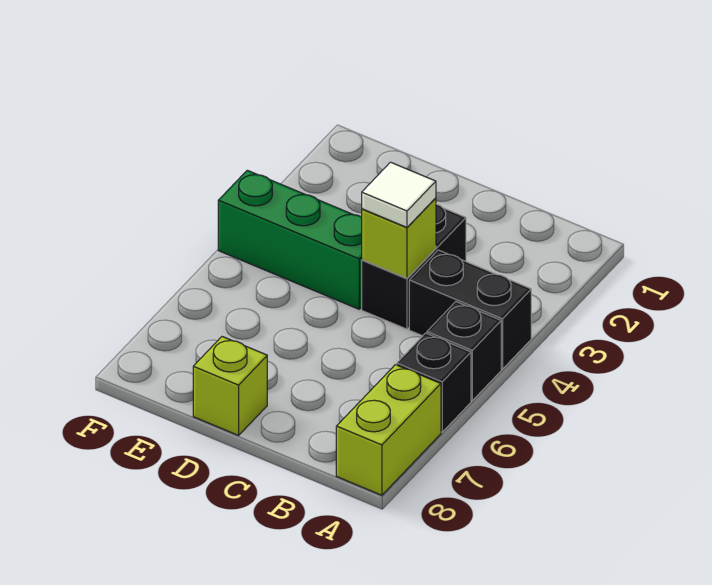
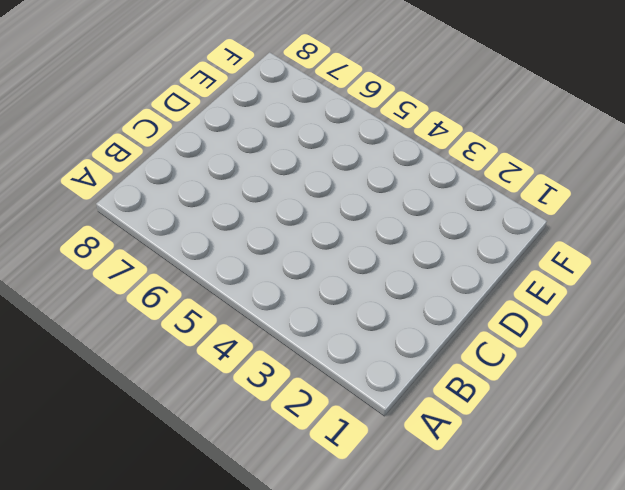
none -> black brick A4:B4 level 1
none -> black brick A5 level 1

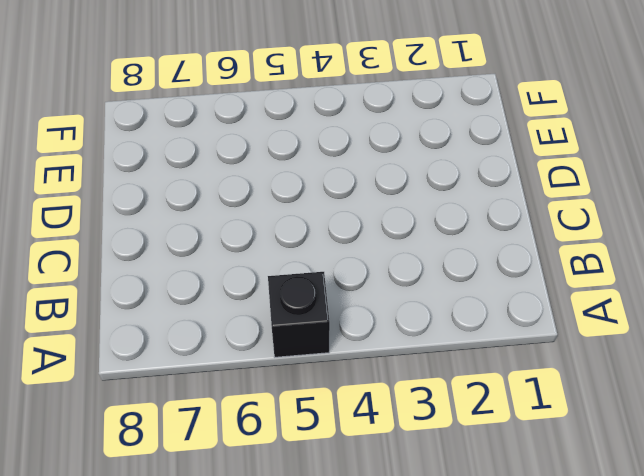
none -> black brick A4:B4 level 1
none -> black brick A6 level 1

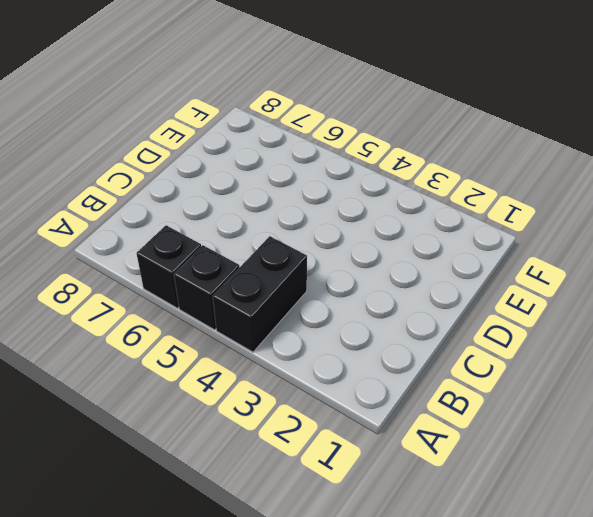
none -> lime brick A7:A8 level 1
none -> black brick C3:C4 level 1

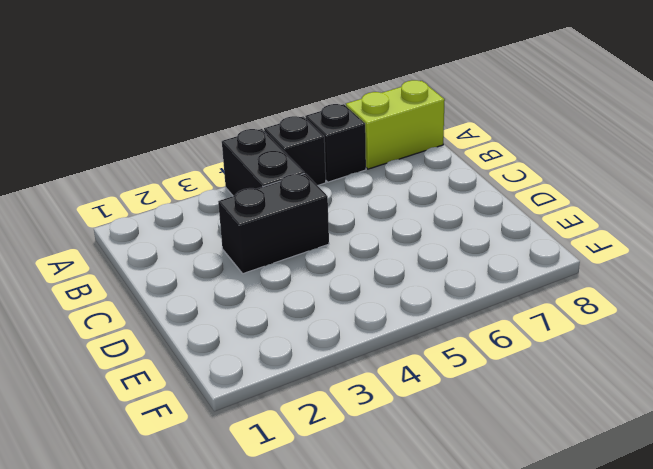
none -> green brick D4:F4 level 1
none -> lime brick D8 level 1

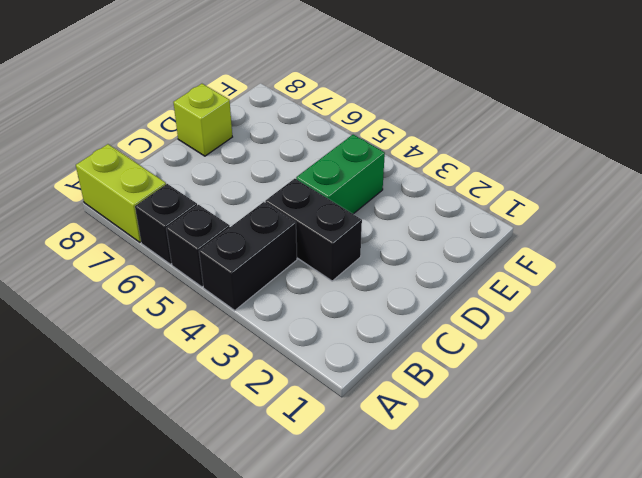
green brick D4:E4 level 1 -> green brick D4:F4 level 1
none -> lime brick C4 level 2
none -> white tile C4 level 3

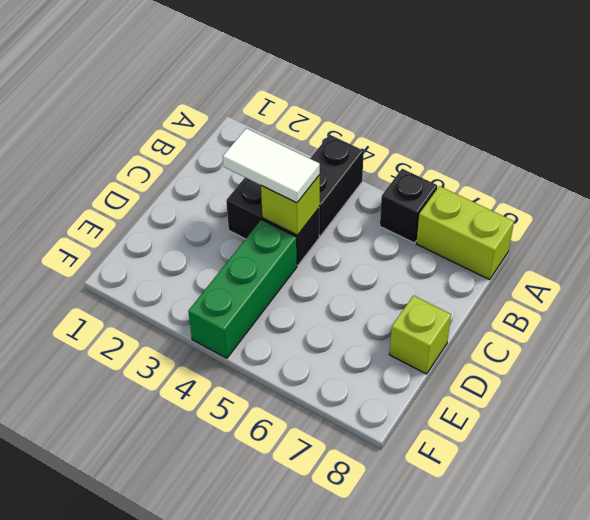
white tile C3:C4 level 3 -> white tile C4 level 3
none -> black brick A5 level 1

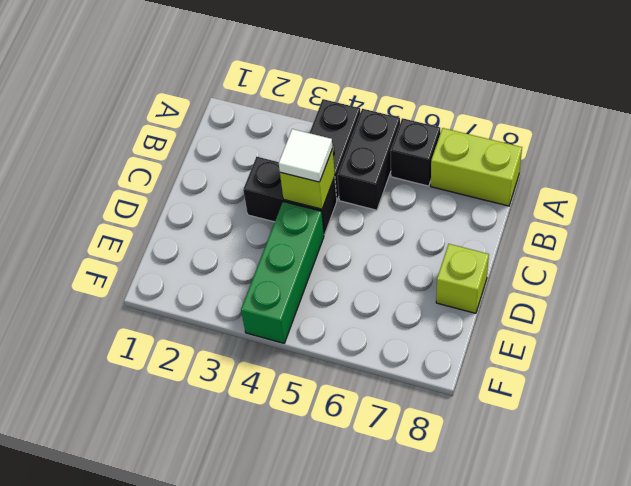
black brick A5:B5 level 1 -> black brick A5 level 1

